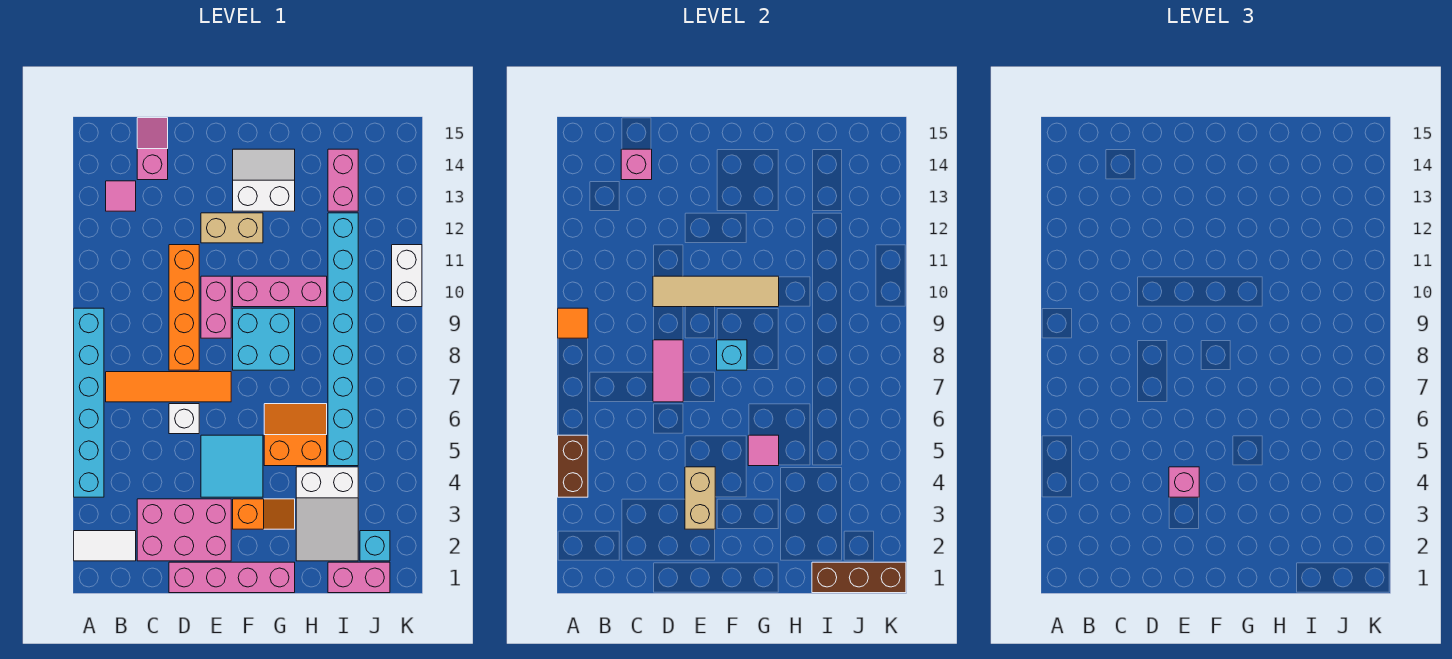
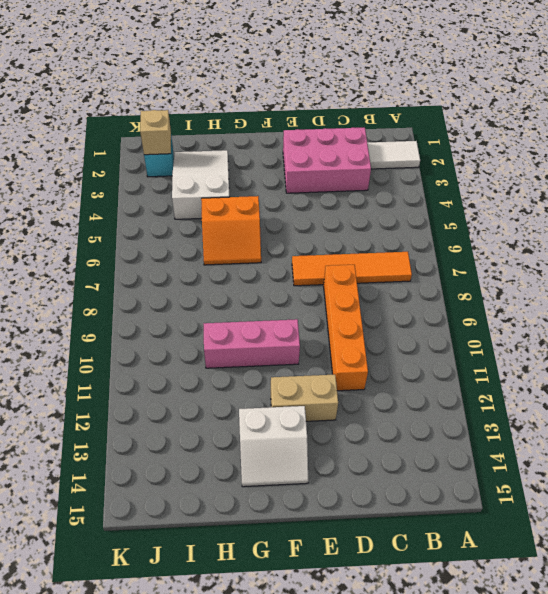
tan brick J2 level 2 -> none
none -> cyan brick A4:A9 level 1
none -> pink tile B13 level 1
none -> pink slope C14:C15 level 1 top 14
none -> pink brick D1:G1 level 1

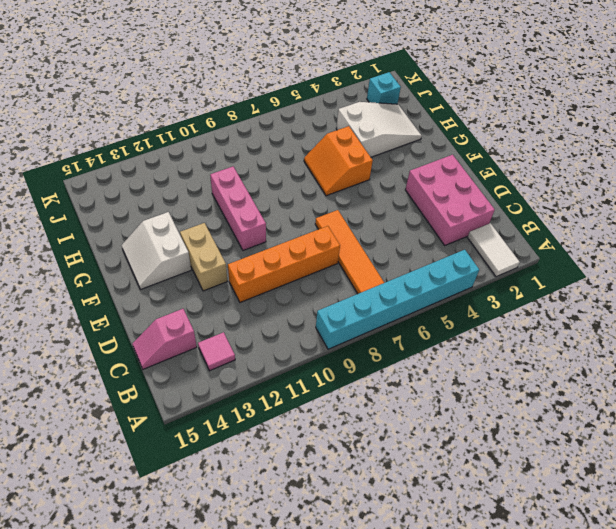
none -> pink brick D1:G1 level 1
none -> white brick D6 level 1
none -> cyan tile E4:F5 level 1
none -> pink brick E9:E10 level 1

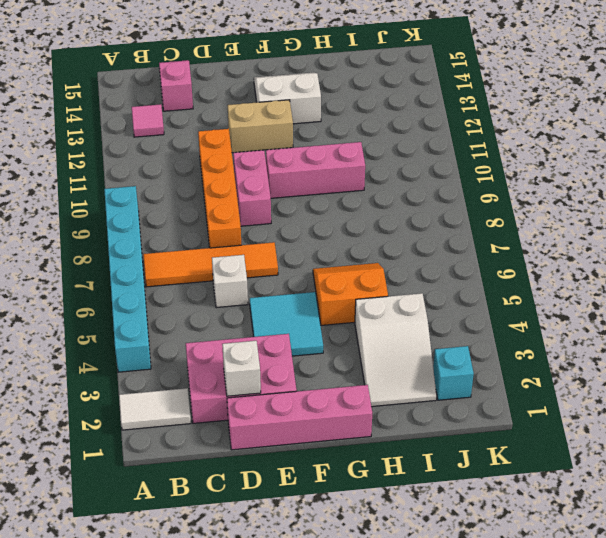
white brick D2 level 2 -> none
none -> orange slope F3:G3 level 1 top F
none -> cyan brick F8:G9 level 1
none -> pink brick I1:J1 level 1
none -> cyan brick I5:I12 level 1

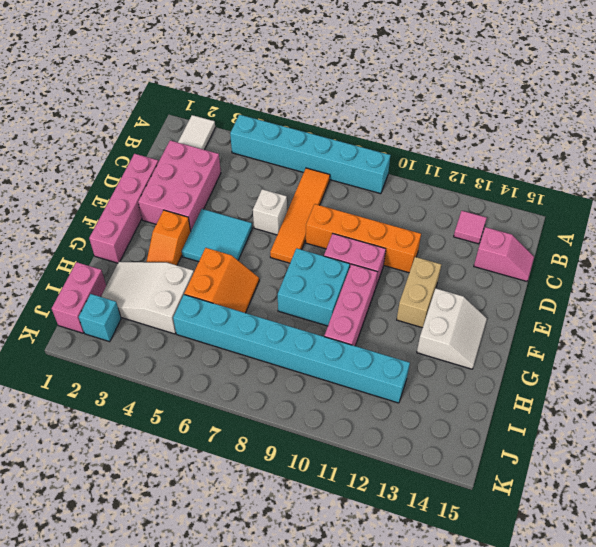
none -> pink brick I13:I14 level 1
none -> white brick K10:K11 level 1
none -> brown brick A4:A5 level 2
none -> orange tile A9 level 2

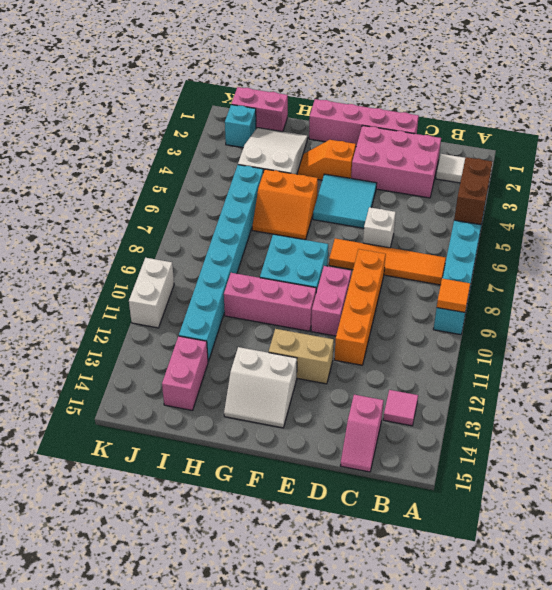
none -> pink brick C14 level 2
none -> pink tile D7:D8 level 2
none -> tan tile D10:G10 level 2
none -> tan brick E3:E4 level 2

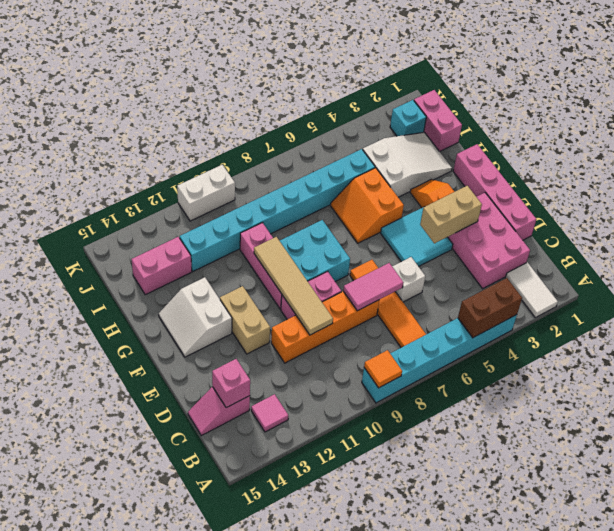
none -> cyan brick F8 level 2
none -> pink tile G5 level 2
none -> brown brick I1:K1 level 2
none -> pink brick E4 level 3

